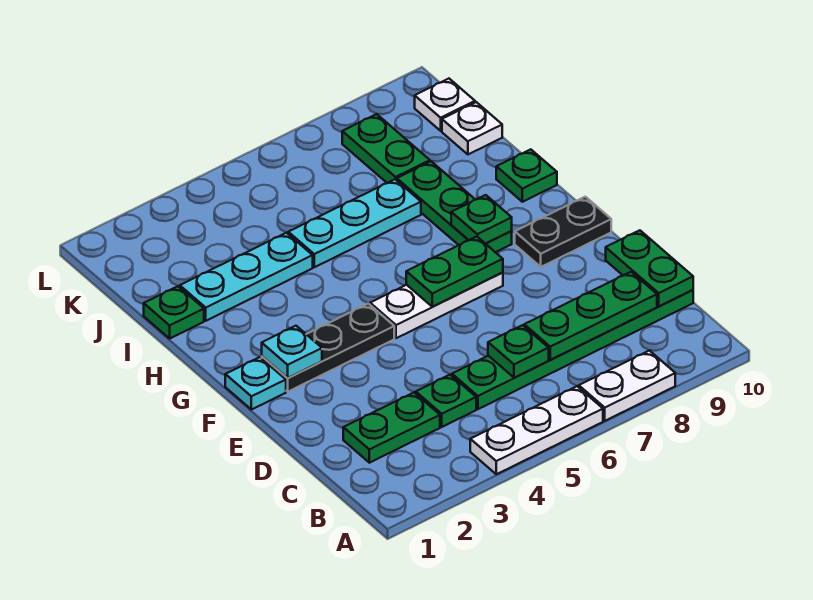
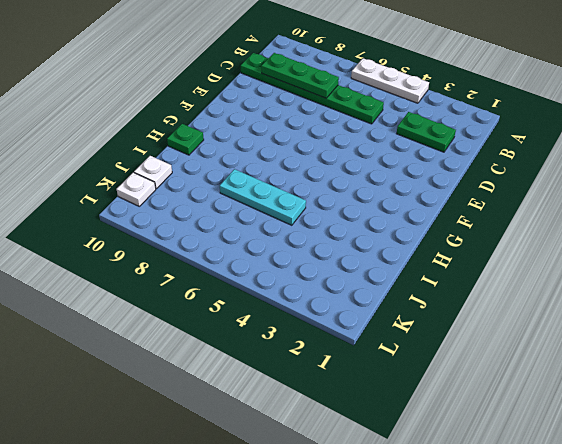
none -> white plate A7:A8 level 1
none -> green plate C4 level 1
none -> cyan plate F1 level 1

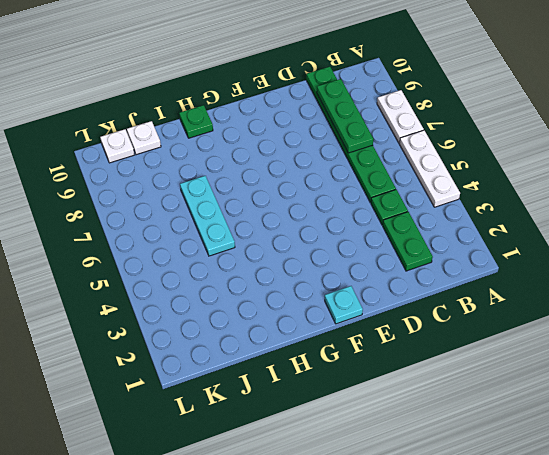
none -> black plate F2:F4 level 1
none -> white plate F5:F7 level 1
none -> black plate F9:F10 level 1

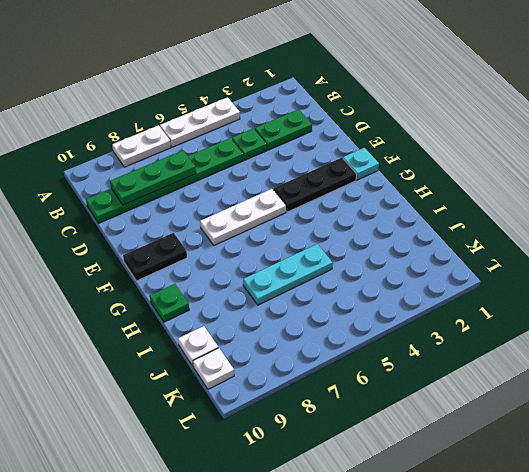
none -> green plate G8:I8 level 1
none -> green plate I1 level 1
none -> cyan plate I2:I4 level 1

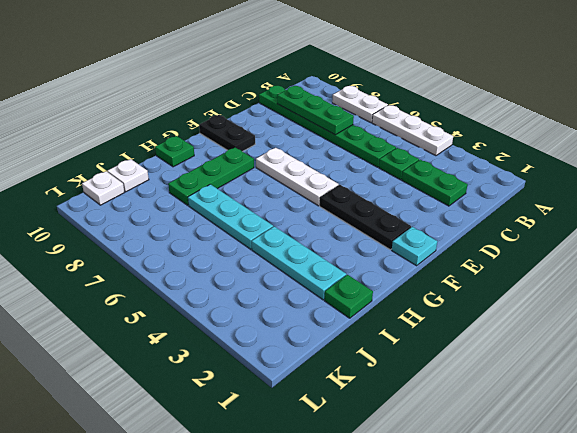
none -> green plate J8:K8 level 1
none -> green plate C6 level 2
none -> green plate C10:D10 level 2

